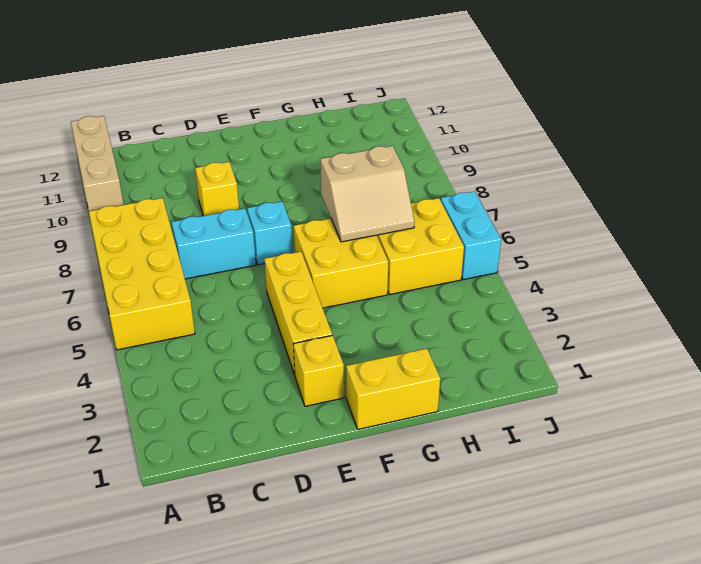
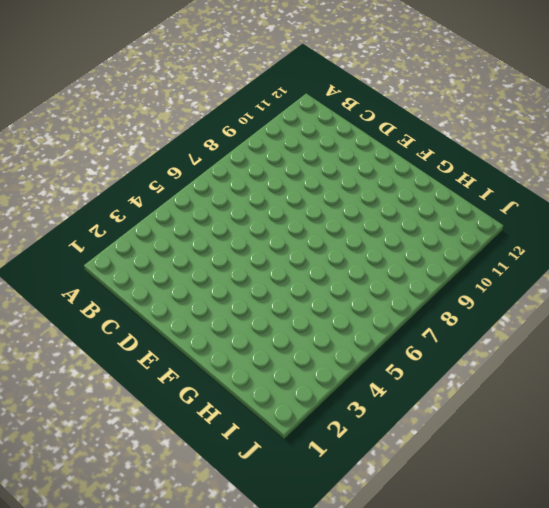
none -> yellow brick A5:B8 level 1
none -> tan brick A10:A12 level 1
none -> cyan brick C7:D7 level 1

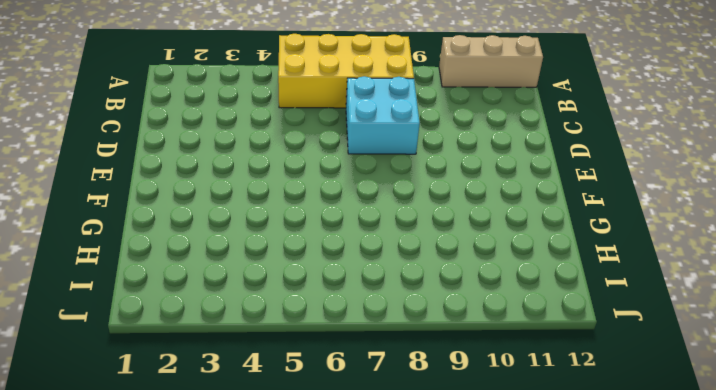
cyan brick C7:D8 level 1 -> cyan brick C7:D7 level 1
none -> yellow brick D9 level 1
none -> yellow brick E2 level 1
none -> yellow brick E3:E5 level 1

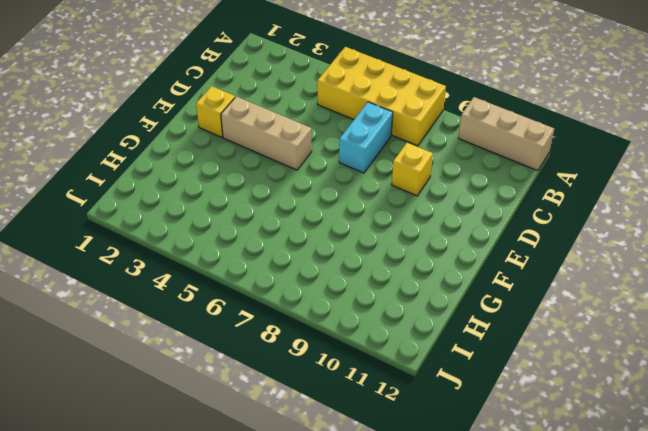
tan brick E3:E5 level 1 -> yellow brick E3:E5 level 1
none -> cyan brick E7 level 1
none -> yellow brick F1:G1 level 1
none -> yellow brick F5:G6 level 1

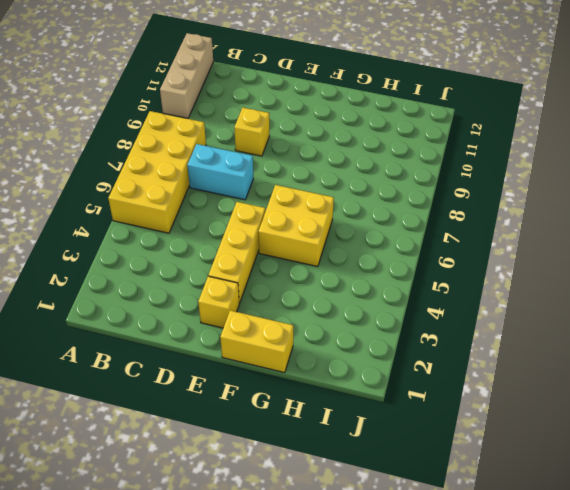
none -> cyan brick E7 level 1
none -> yellow brick H5:I6 level 1
none -> cyan brick J5:J6 level 1

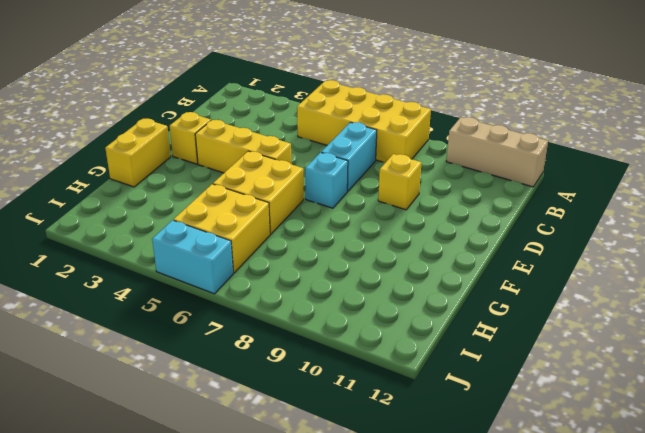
none -> tan slope G6:H7 level 2 top 7

